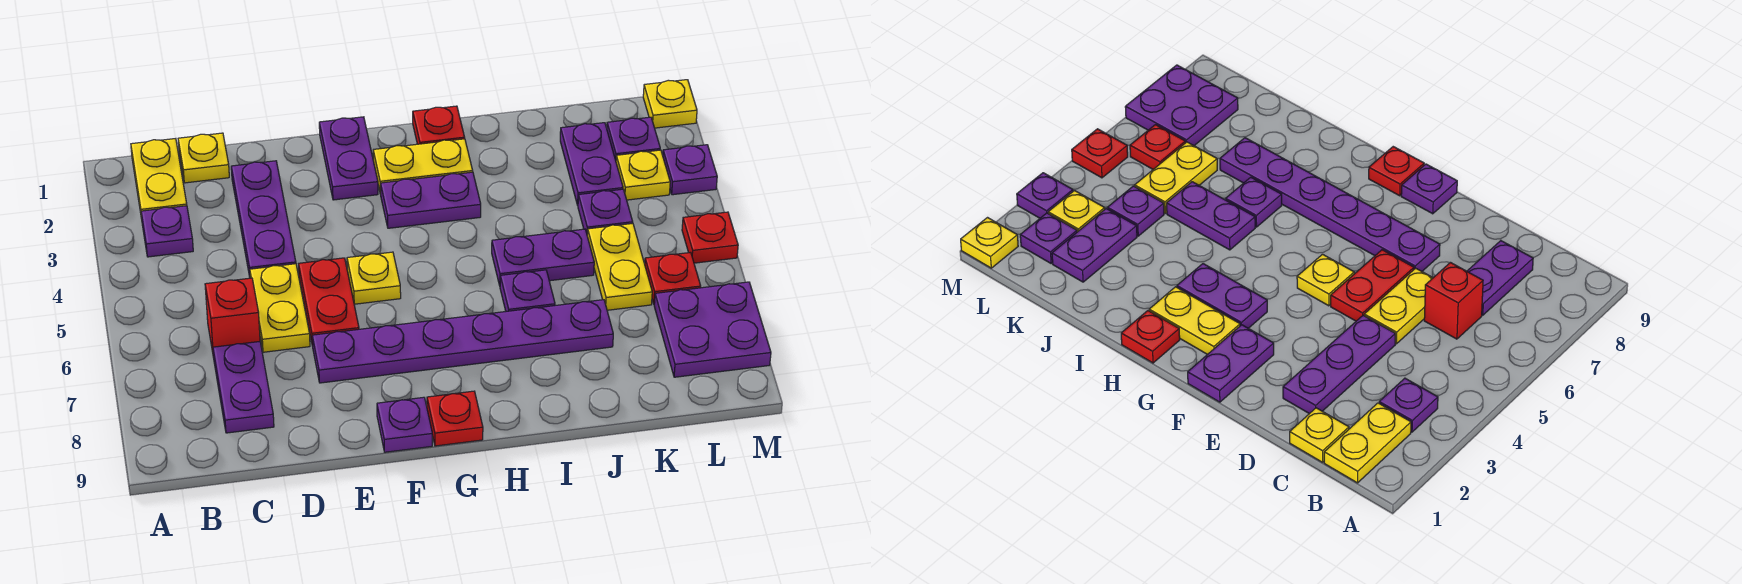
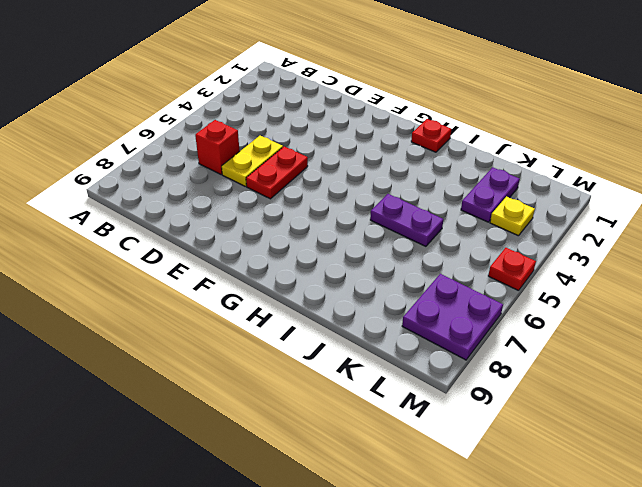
none -> yellow plate B1:B2 level 1
none -> purple plate B3 level 1
none -> yellow plate C1 level 1

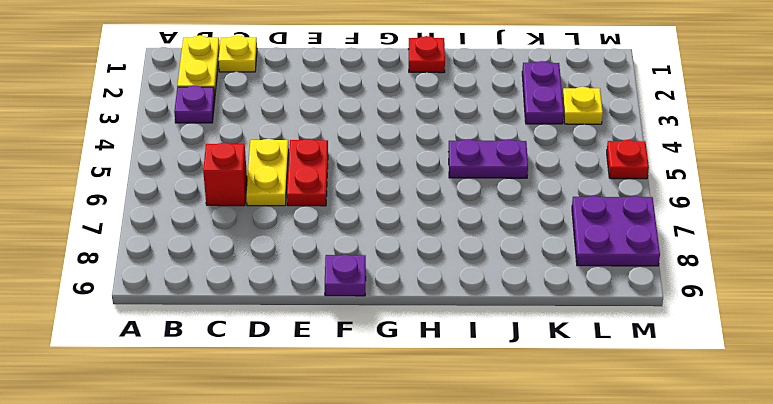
none -> purple plate C7:C8 level 1
none -> purple plate D2:D4 level 1
none -> purple plate E7:J7 level 1

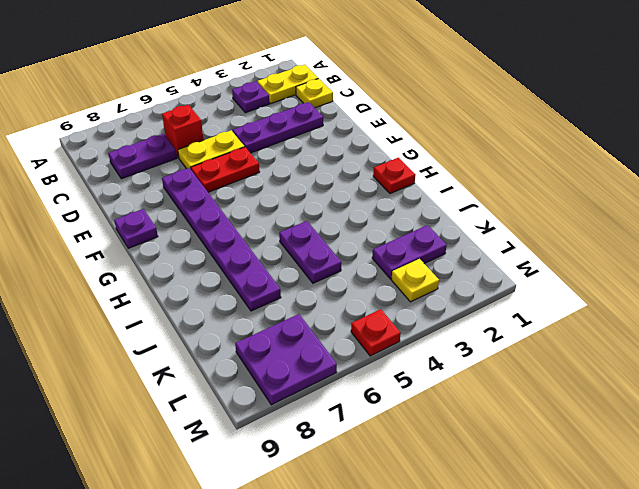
none -> purple plate F1:F2 level 1
none -> yellow plate F5 level 1
none -> yellow plate G2:H2 level 1

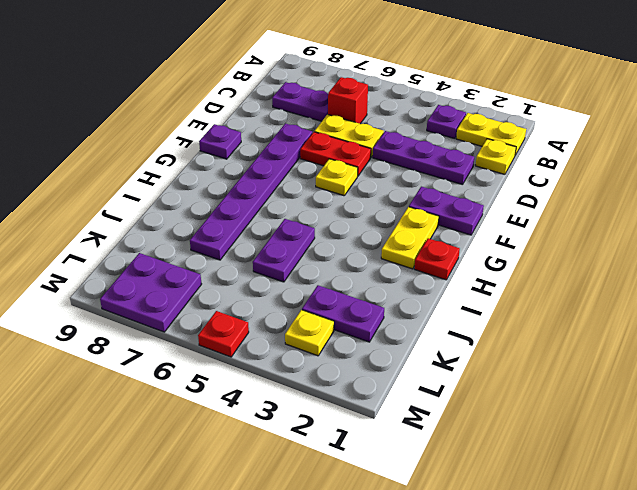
none -> purple plate G3:H3 level 1
none -> red plate G9 level 1
none -> purple plate I6 level 1

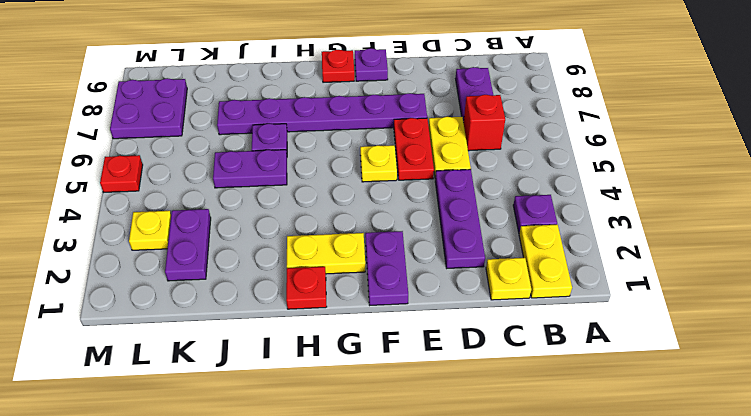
none -> purple plate G3:H3 level 1
none -> purple plate K4 level 1
none -> yellow plate K5:K6 level 1

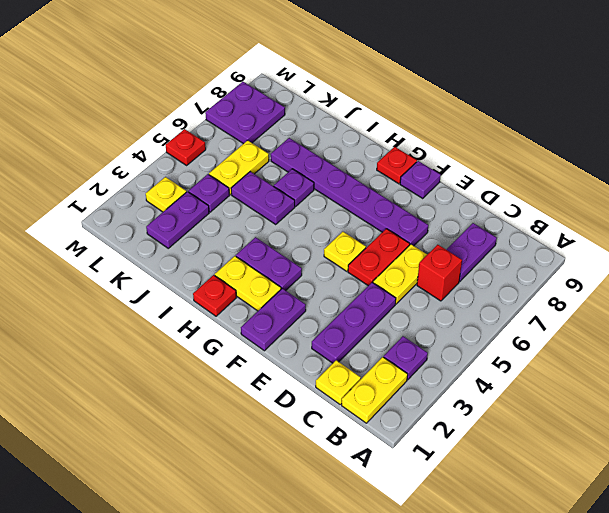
none -> purple plate L2 level 1
none -> red plate L6 level 1
none -> yellow plate M1 level 1

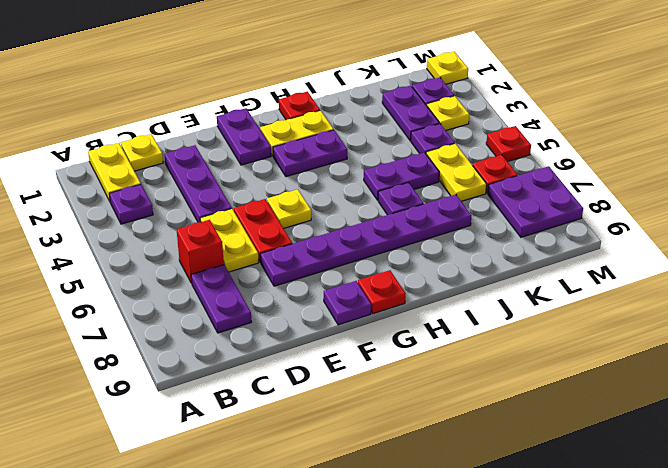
none -> purple plate M3 level 1

